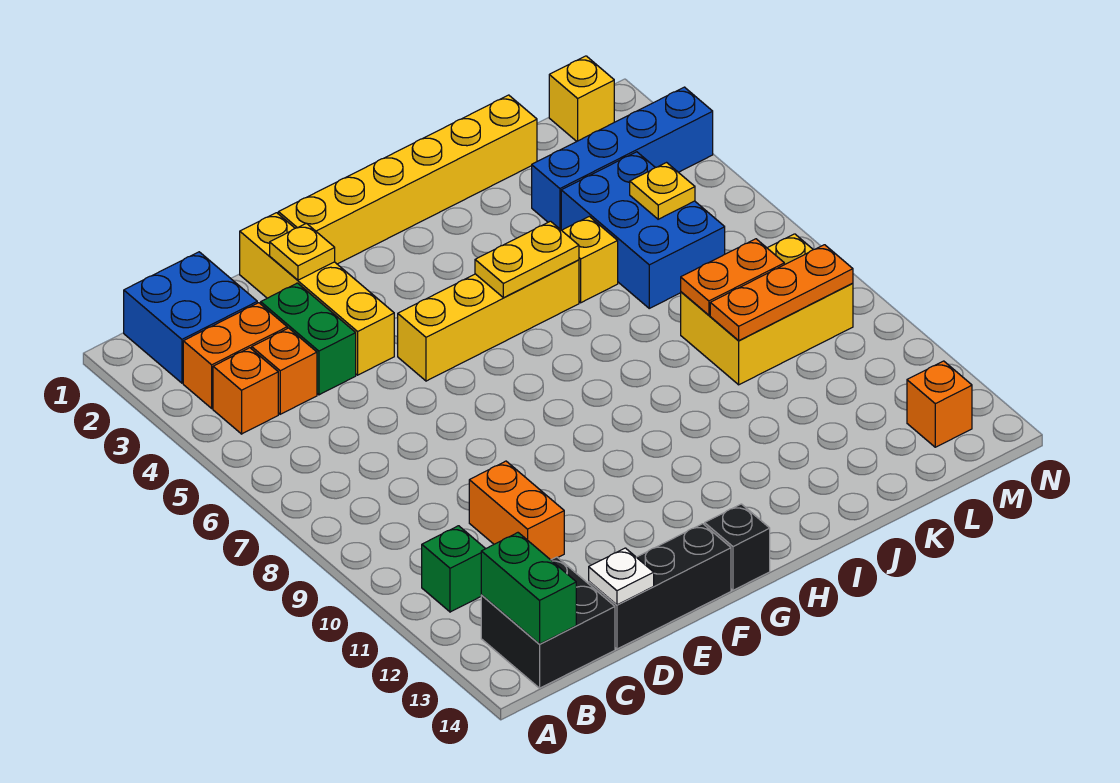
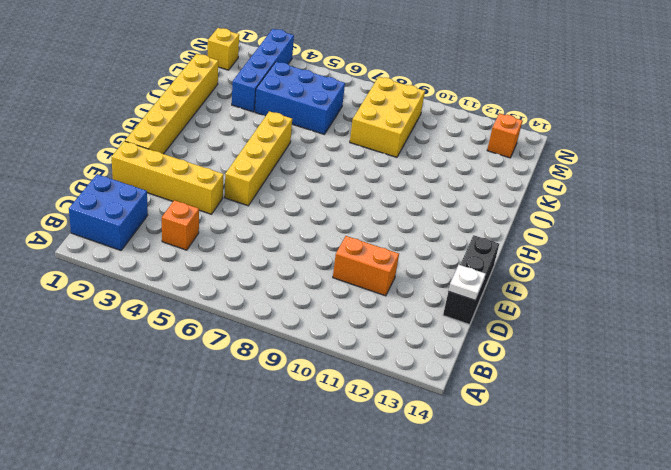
none -> orange brick B3:C3 level 1
none -> orange brick B4 level 1
none -> green brick B11 level 1

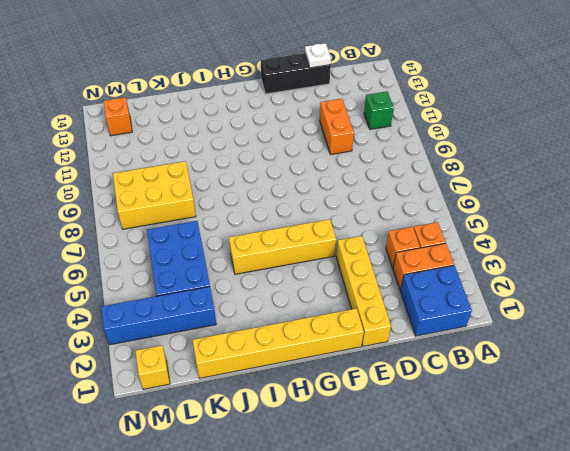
none -> black brick B13:C14 level 1
none -> green brick D3:D4 level 1
none -> black brick G14 level 1

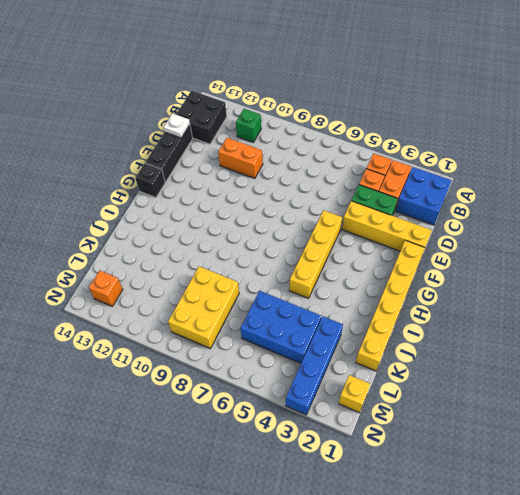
none -> yellow brick J5 level 1
none -> green brick B13:B14 level 2
none -> yellow plate E2 level 2

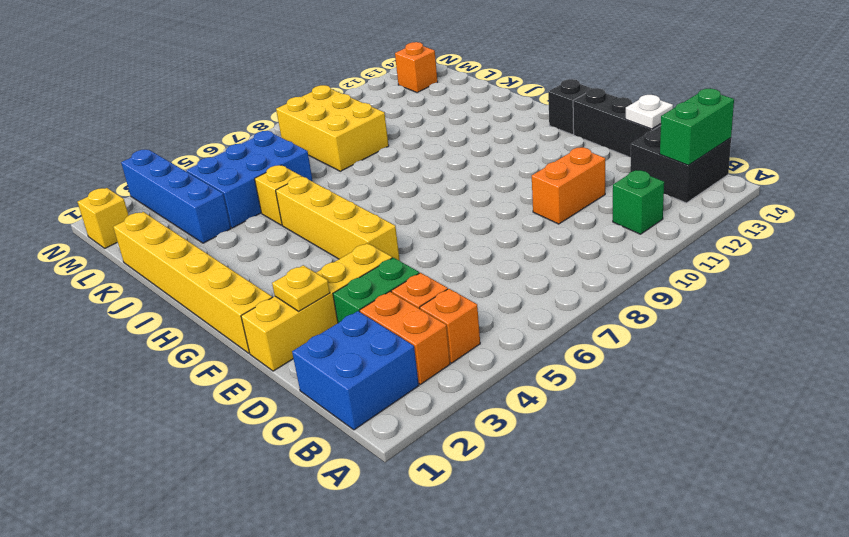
none -> yellow plate H5:I5 level 2
none -> orange plate K8:L8 level 2
none -> orange plate K9:M9 level 2

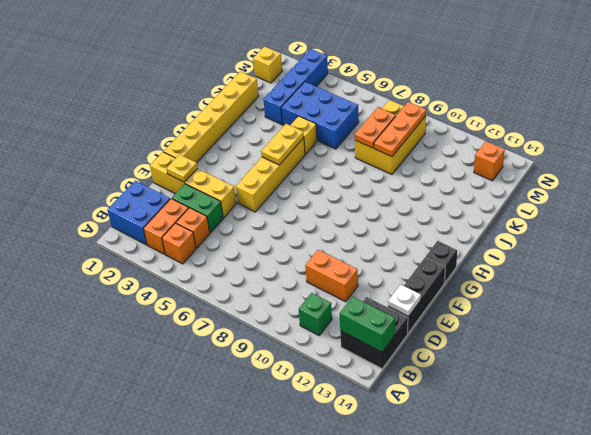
none -> yellow plate L5 level 2

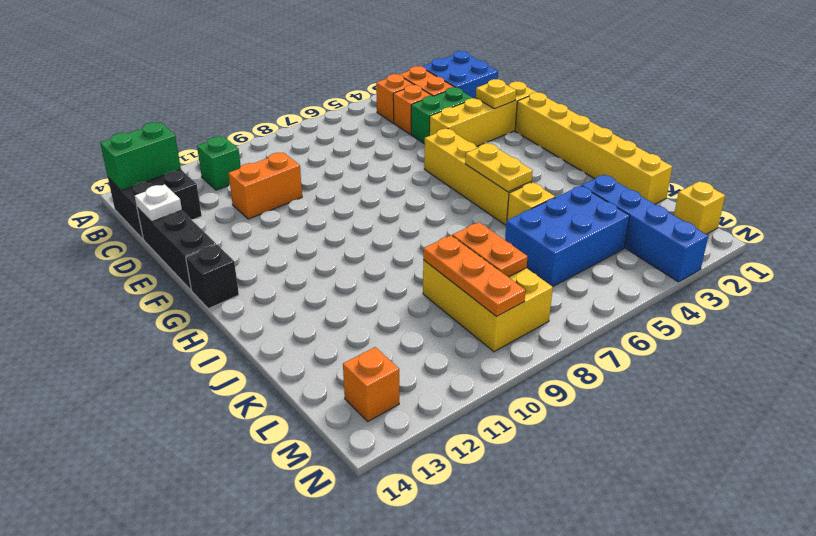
none -> yellow plate L5 level 2

